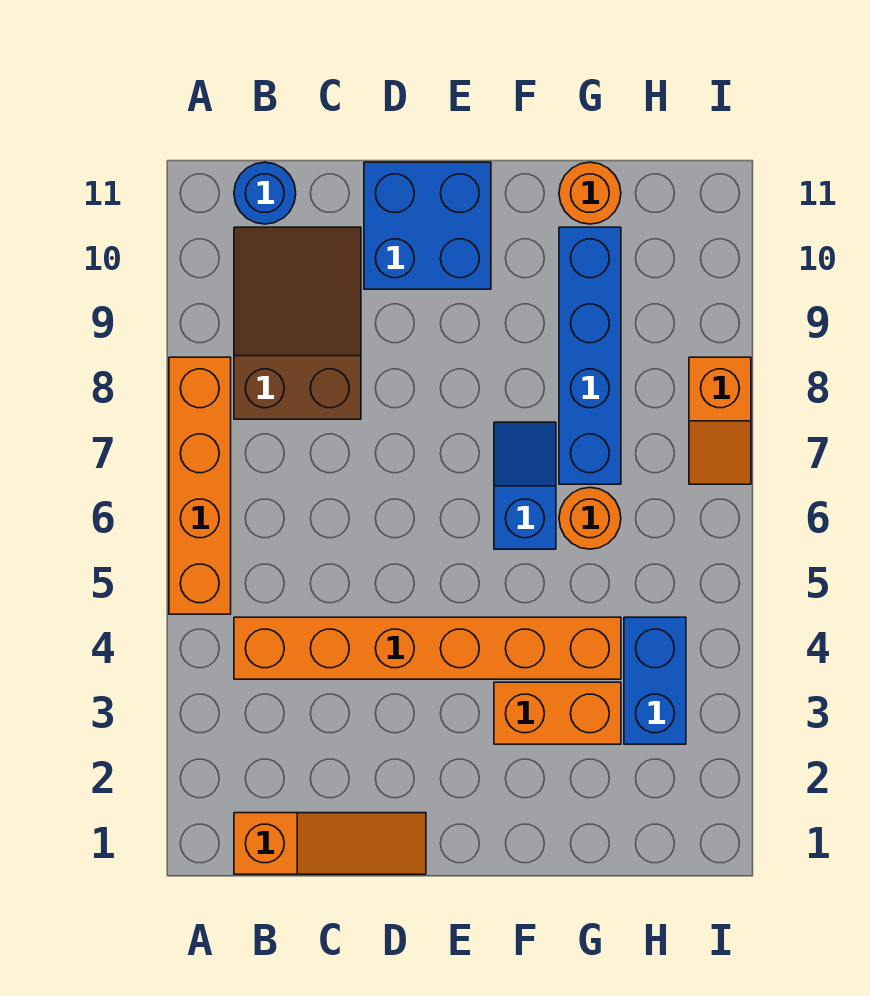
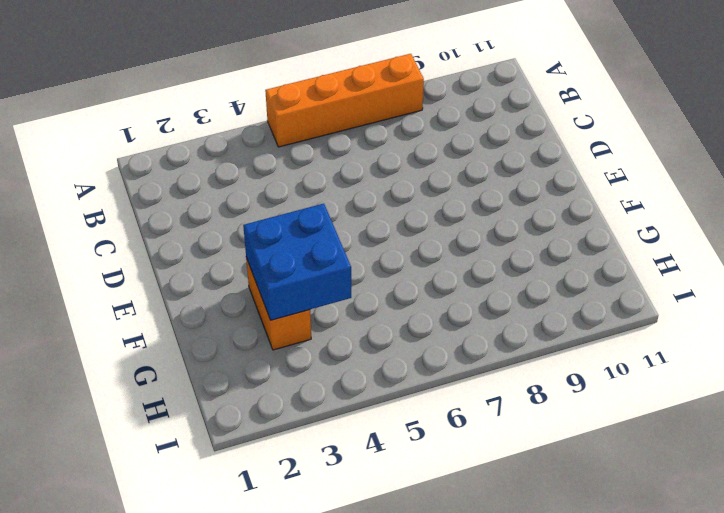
blue brick F3:G4 level 2 -> blue brick D10:E11 level 1
none -> orange slope B1:D1 level 1 top B
none -> orange brick B4:G4 level 1
none -> brown slope B8:C10 level 1 top 8

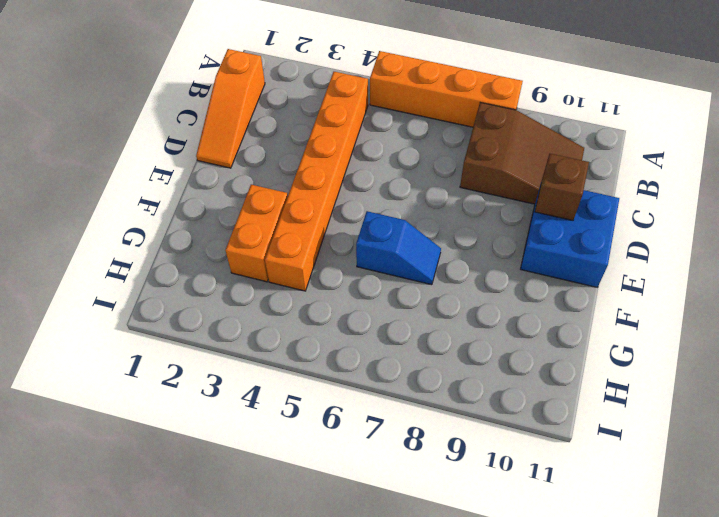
brown brick D10 level 2 -> none
none -> blue round brick B11 level 1
none -> orange round brick G6 level 1
none -> blue brick G7:G10 level 1

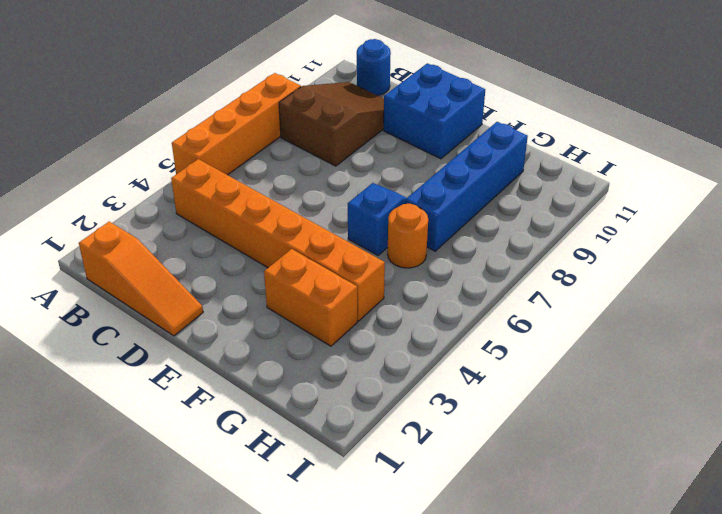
none -> orange round brick G11 level 1
none -> blue brick H3:H4 level 1
none -> orange slope I7:I8 level 1 top 8

